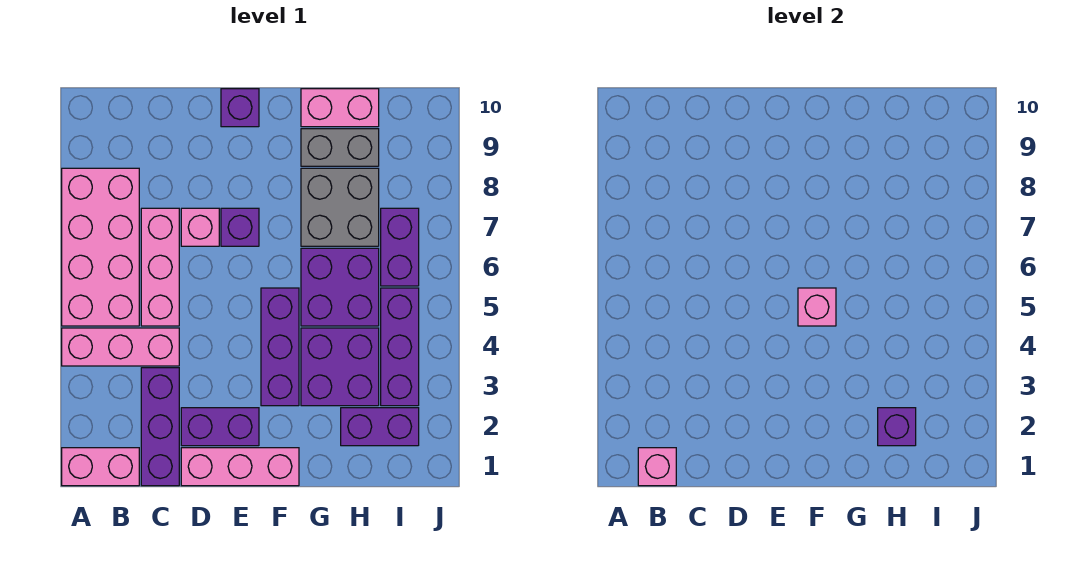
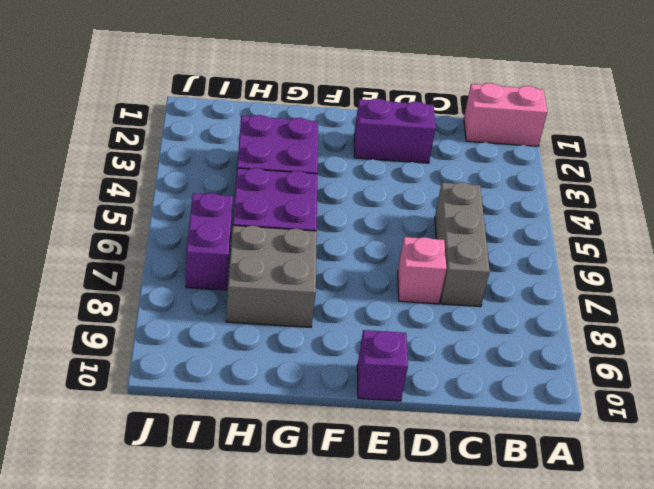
grey brick C5:C7 level 1 -> pink brick C5:C7 level 1
none -> pink brick A4:C4 level 1
none -> pink brick A5:B8 level 1
none -> purple brick C1:C3 level 1

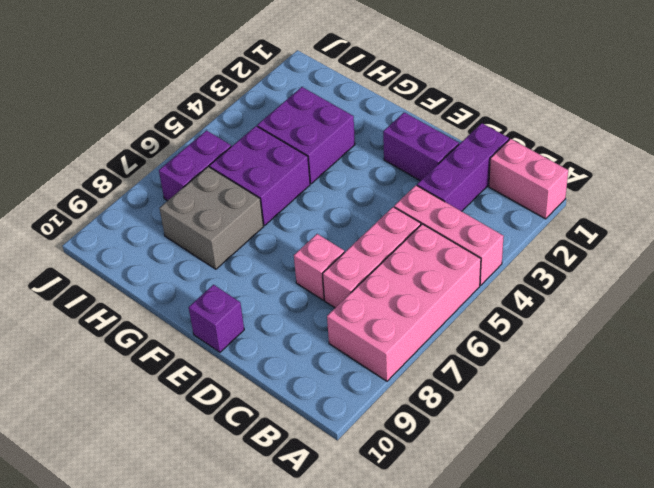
none -> pink brick D1:F1 level 1
none -> purple brick E7 level 1
none -> purple brick F3:F5 level 1

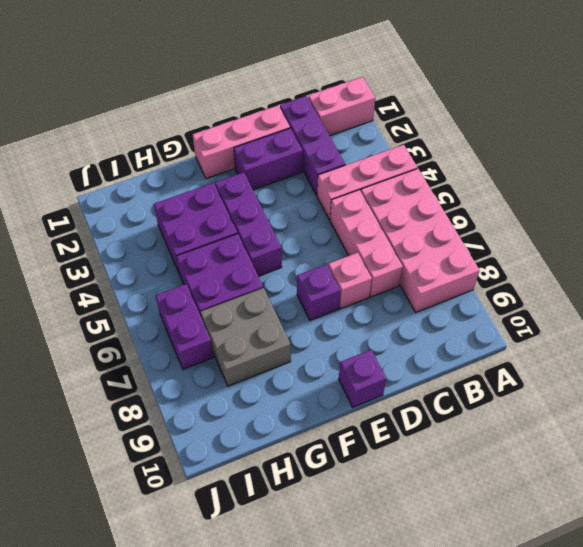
none -> grey brick G9:H9 level 1
none -> pink brick G10:H10 level 1
none -> purple brick H2:I2 level 1

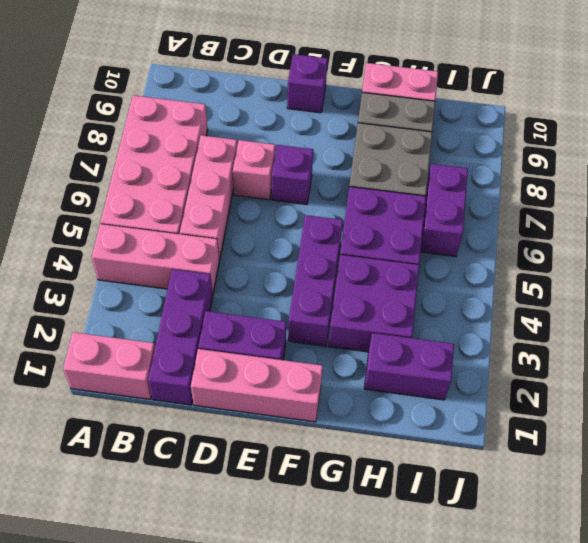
none -> purple brick I3:I5 level 1
none -> pink brick B1 level 2
none -> pink brick F5 level 2

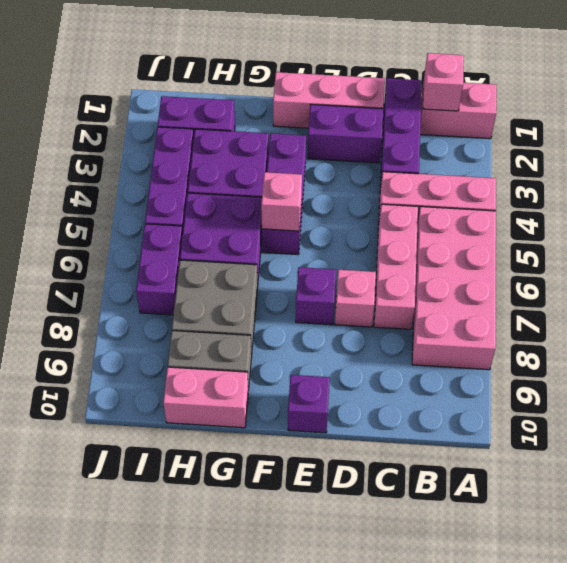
none -> purple brick H2 level 2

